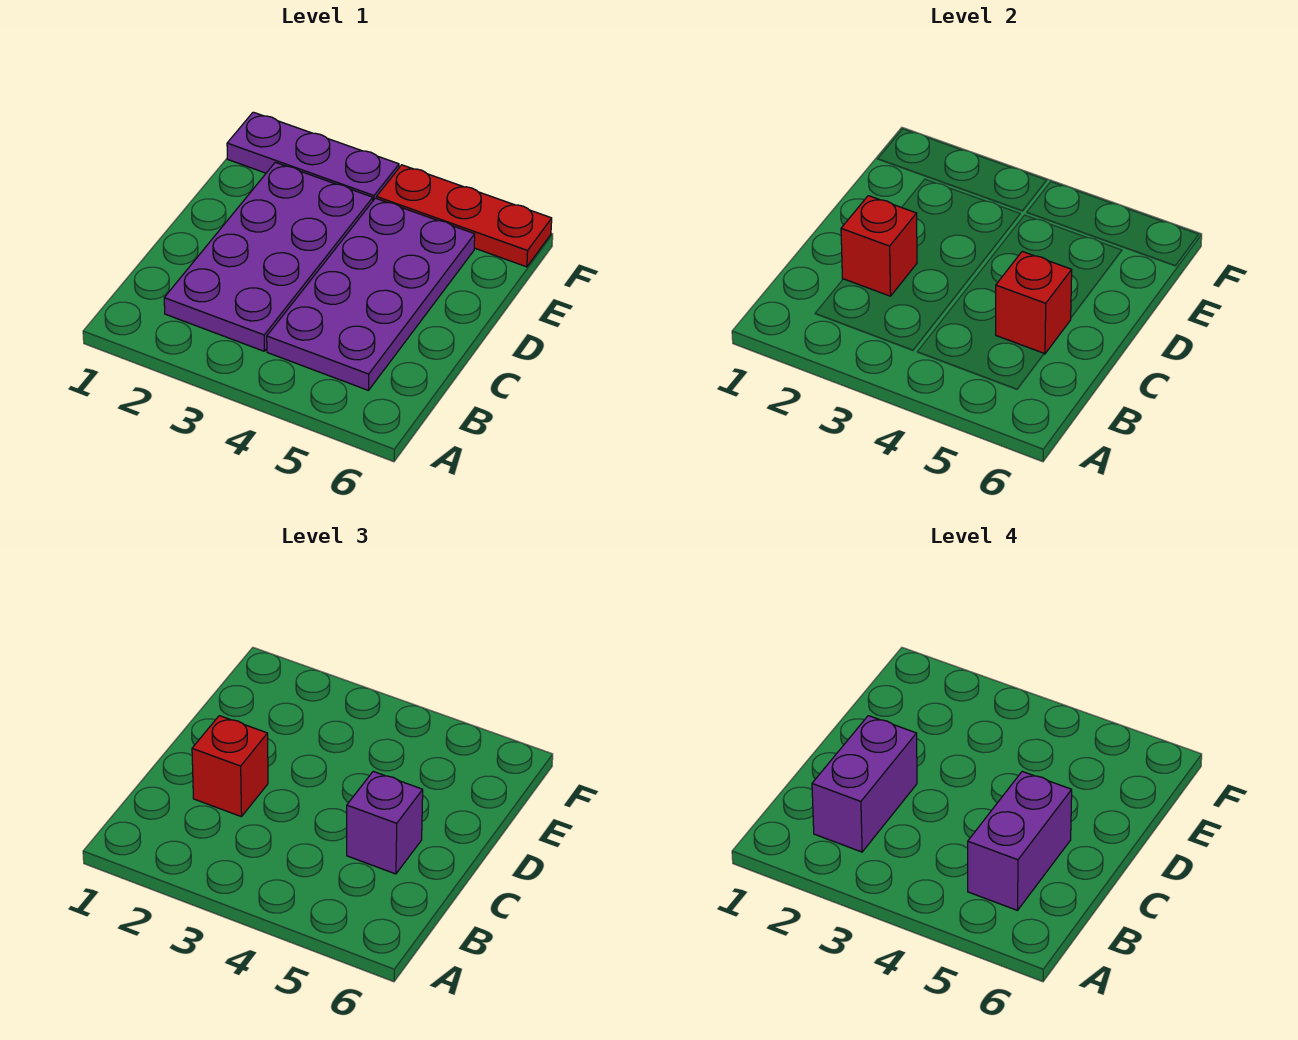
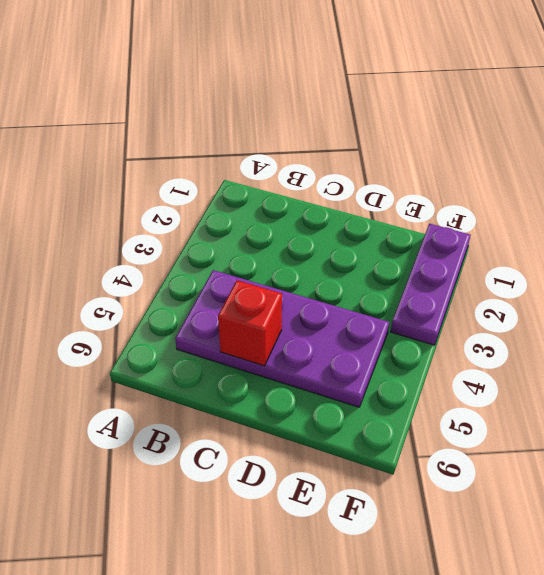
none -> purple plate B2:E3 level 1
none -> red plate F4:F6 level 1

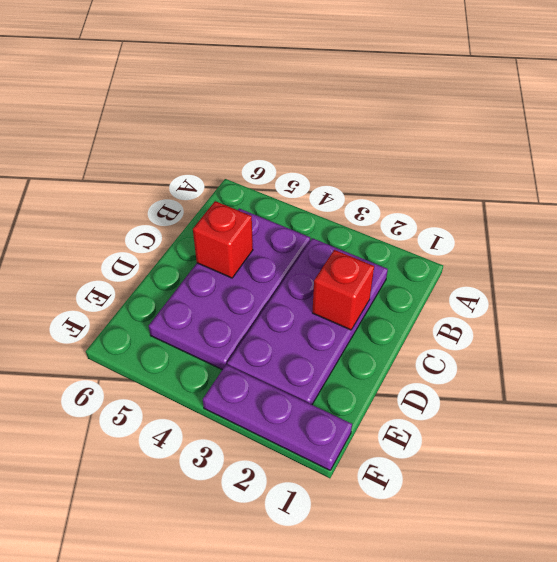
none -> red plate F4:F6 level 1
none -> red brick C2 level 3

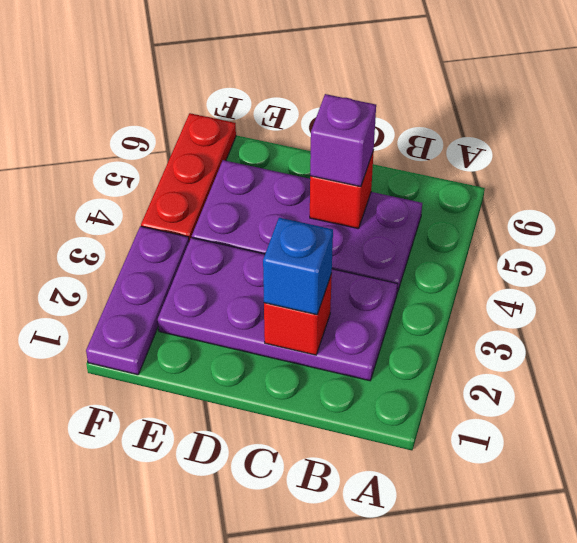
blue brick C2 level 3 -> red brick C2 level 3
none -> purple brick B2:C2 level 4
none -> purple brick B5:C5 level 4

